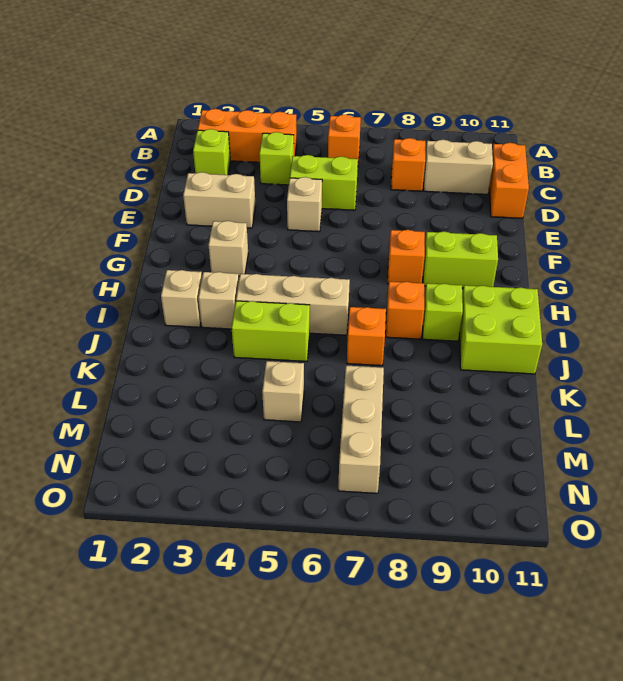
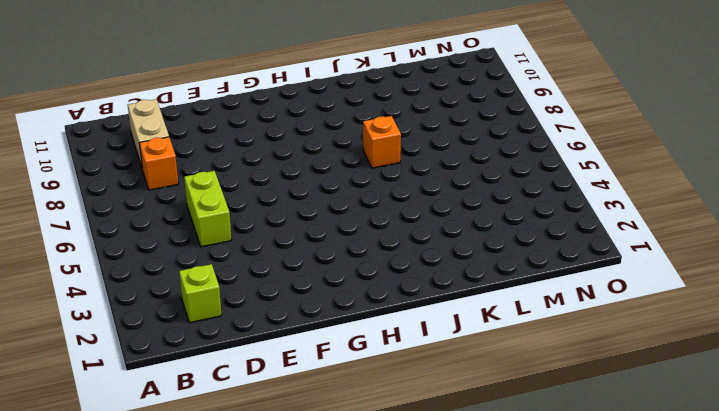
none -> orange brick B2:B4 level 1
none -> orange brick B6 level 1
none -> lime brick C4 level 1

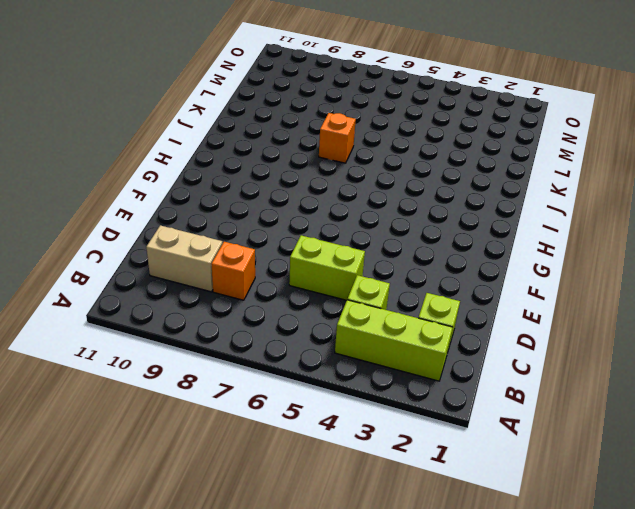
lime brick B2:B4 level 1 -> orange brick B2:B4 level 1
none -> orange brick B6 level 1
none -> orange brick C11:D11 level 1
none -> tan brick E2:E3 level 1

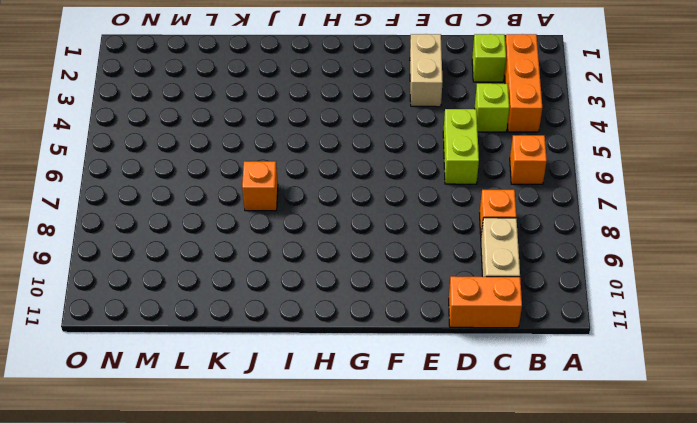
none -> tan brick E5 level 1
none -> tan brick G3 level 1
none -> orange brick G8 level 1

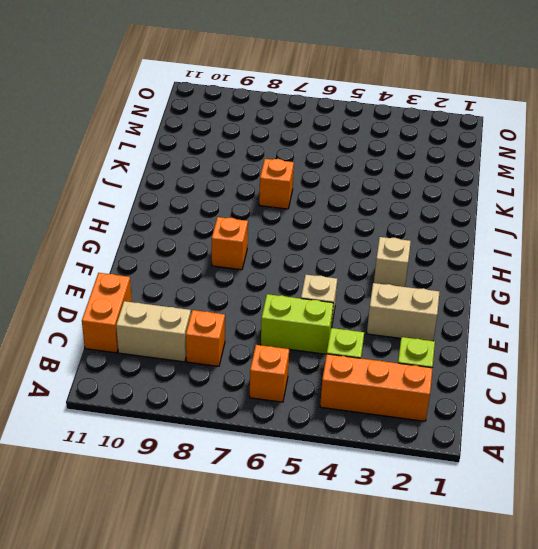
none -> lime brick G9:G10 level 1
none -> tan brick I2 level 1
none -> tan brick I3 level 1

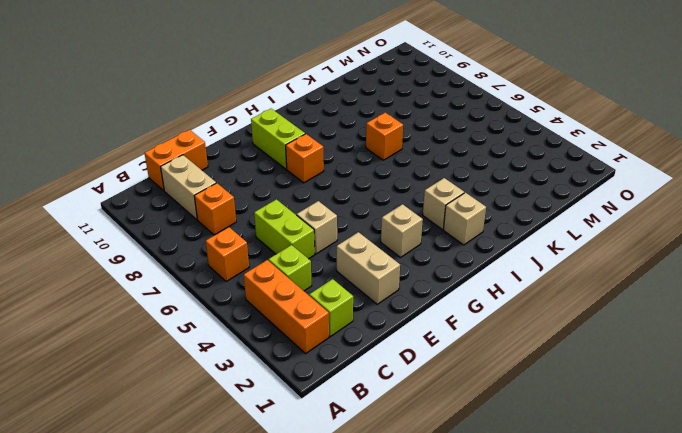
none -> tan brick I4:I6 level 1
none -> orange brick I8 level 1
none -> lime brick I9 level 1

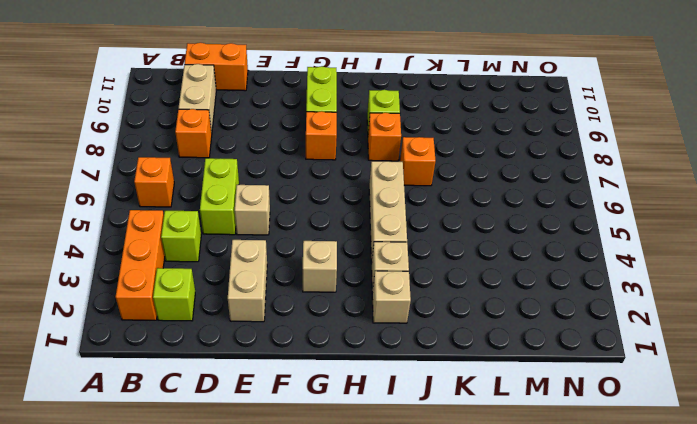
none -> lime brick I10:J11 level 1
none -> lime brick J4:J5 level 1
none -> tan brick L5 level 1

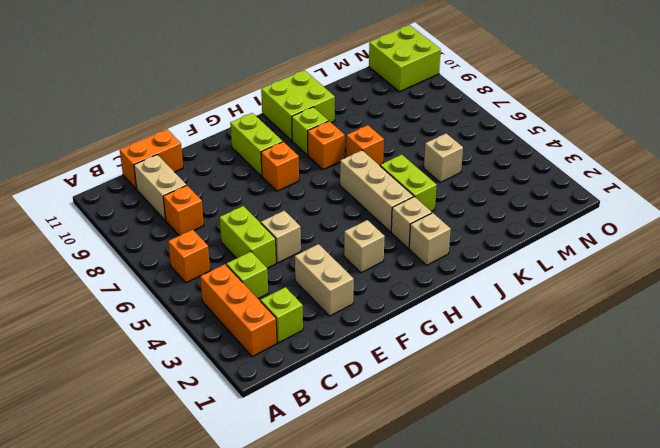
lime brick N10:O11 level 1 -> none
none -> tan brick L7:N7 level 1

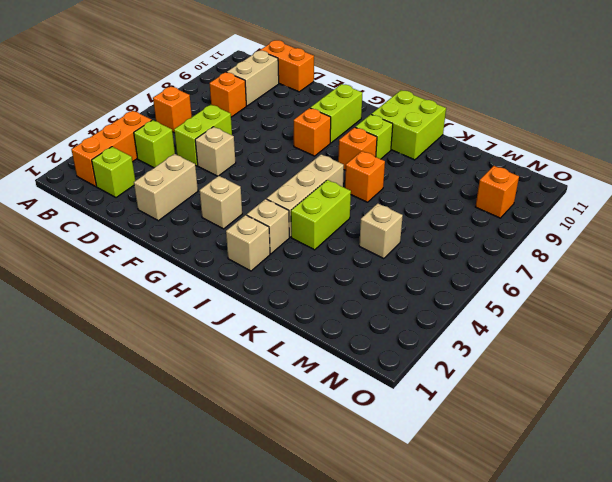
orange brick N9 level 1 -> none
none -> tan brick L7:N7 level 1

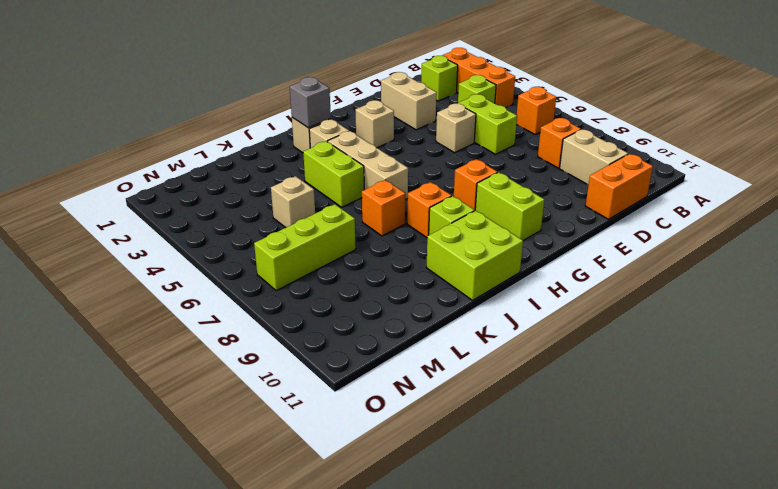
grey brick I2 level 2 -> none
lime brick L7:N7 level 1 -> tan brick L7:N7 level 1

